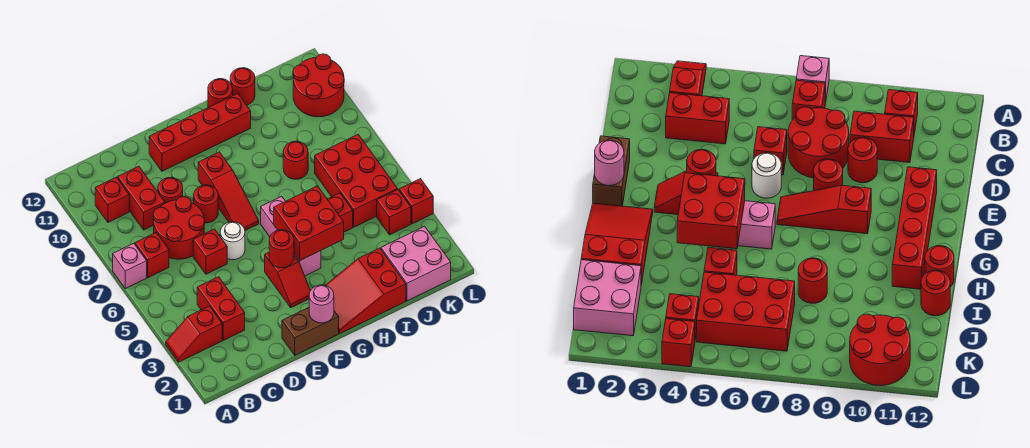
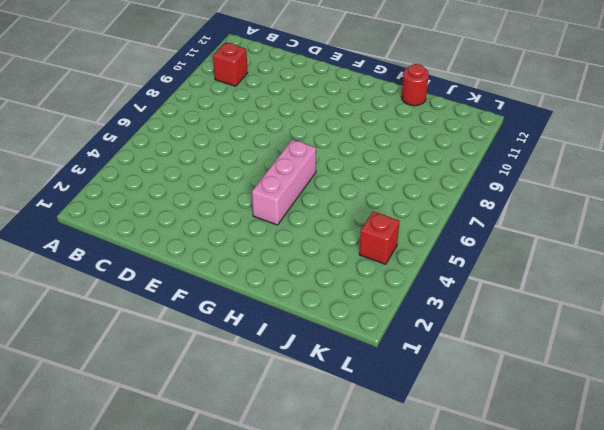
none -> red slope A3:B3 level 1 top B
none -> pink brick A7 level 1
none -> red brick B7 level 1

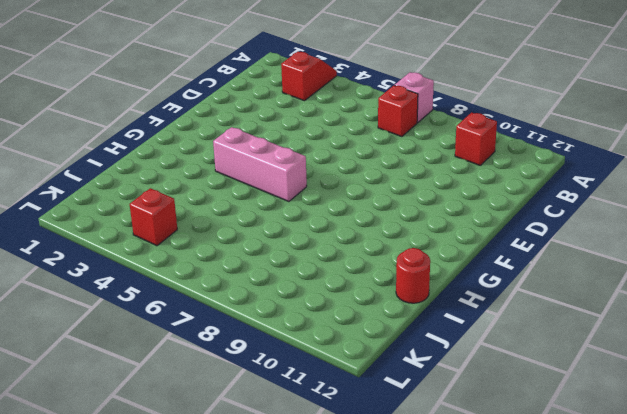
none -> red brick C3:C4 level 1
none -> red round brick C7:D8 level 1
none -> red brick C9:C10 level 1

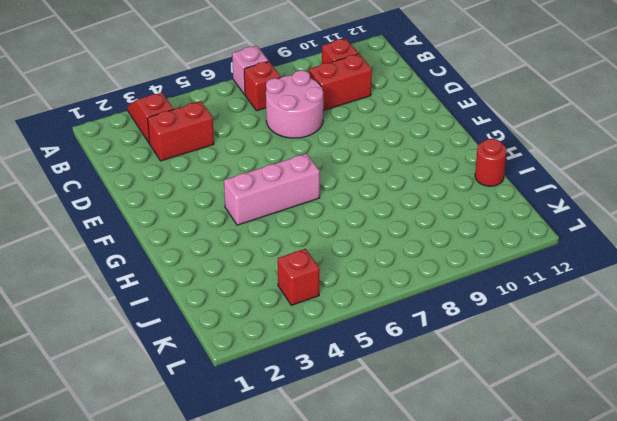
pink round brick C7:D8 level 1 -> red round brick C7:D8 level 1
none -> red brick D6 level 1
none -> red round brick D9 level 1
none -> brown brick E1:F1 level 1

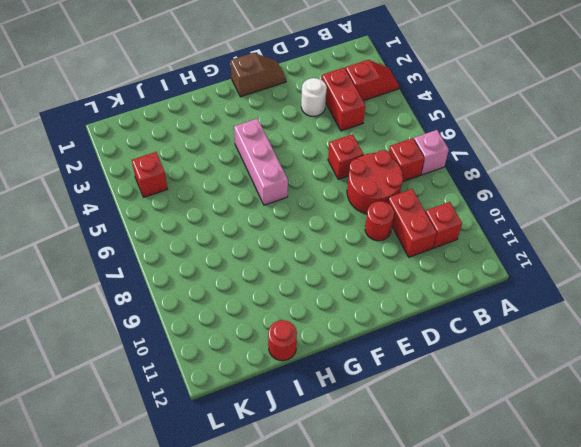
white round brick D3 level 1 -> white round brick E6 level 1
brown slope E1:F1 level 1 top F -> brown brick E1:F1 level 1
none -> red round brick E8 level 1
none -> red brick E11:H11 level 1
none -> red slope F3:F4 level 1 top 4

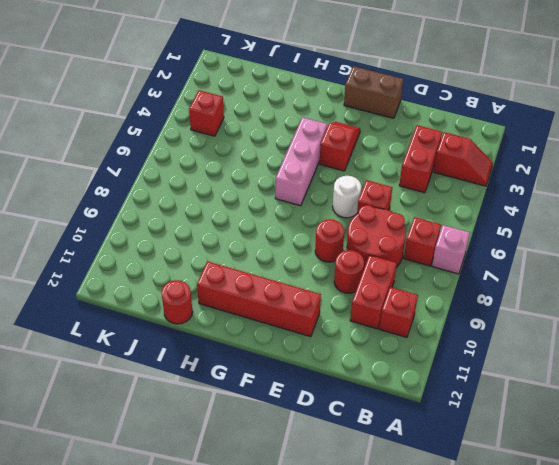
none -> red slope F7:F9 level 1 top 9
none -> red slope G1:I2 level 1 top I
none -> red round brick H12 level 1

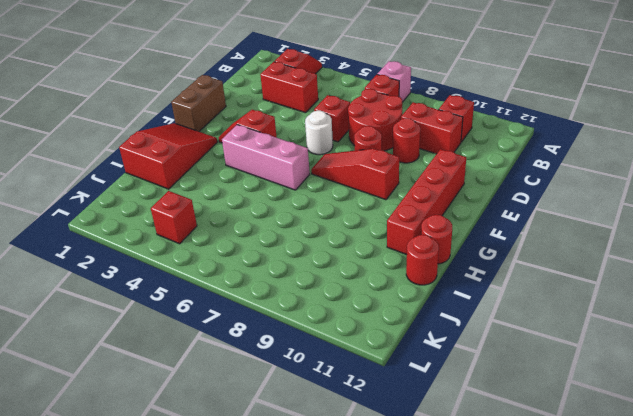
none -> red brick I5 level 1
none -> red round brick I8 level 1
none -> pink brick J1:K2 level 1

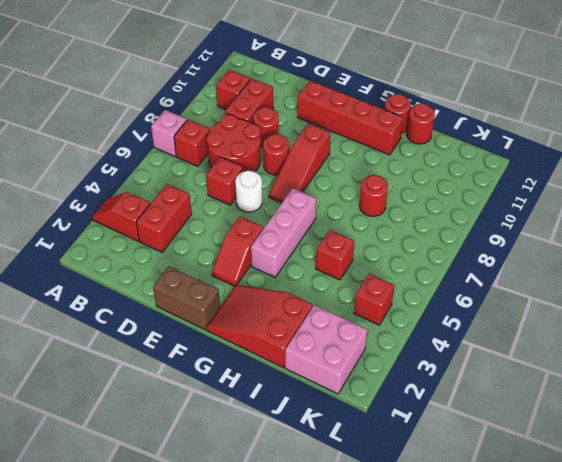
none -> red brick J5:K7 level 1
none -> red round brick K10:L11 level 1
none -> red brick L4 level 1

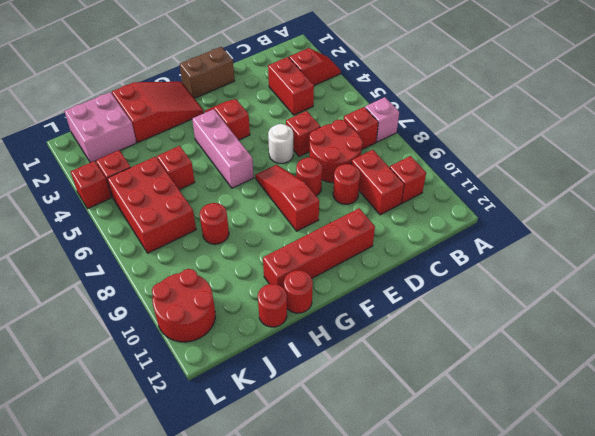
none -> pink round brick F1 level 2
none -> red round brick F4 level 2
none -> red brick G4:H5 level 2

